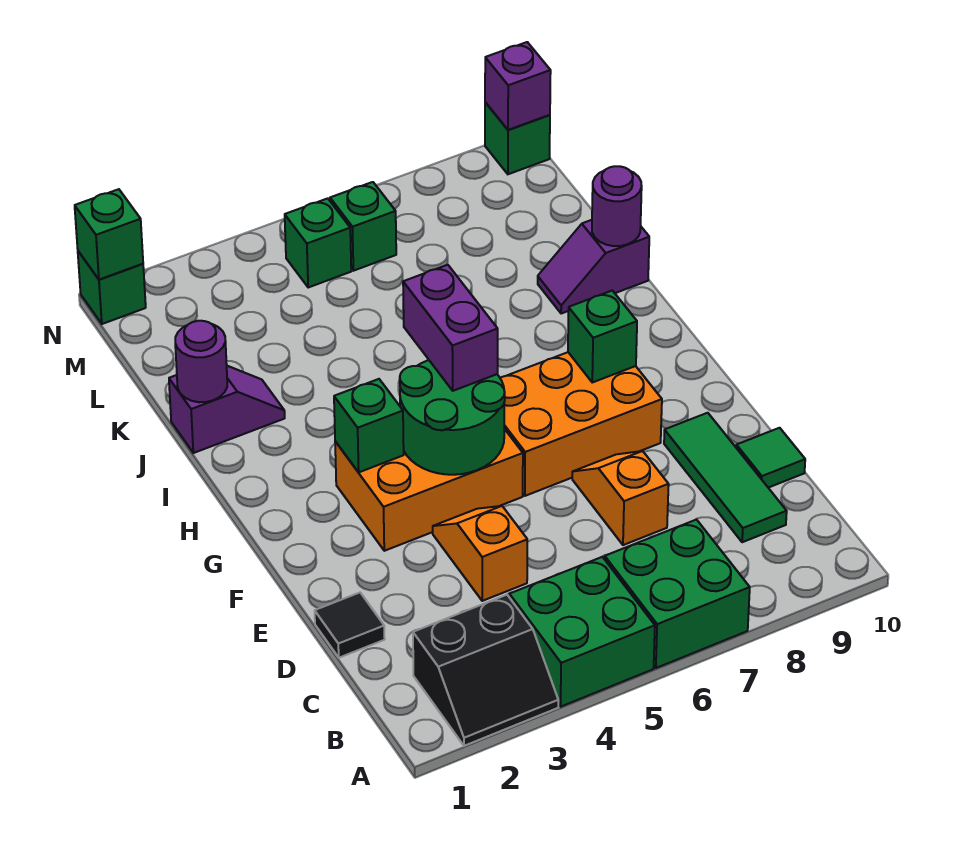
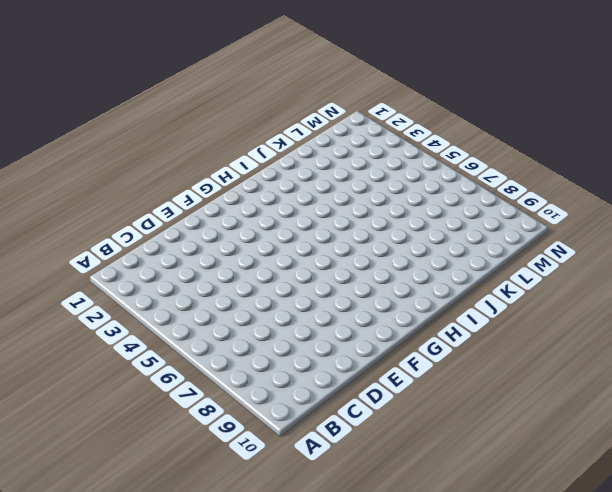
none -> black slope A2:B3 level 1 top B
none -> green brick A4:B5 level 1
none -> green brick A6:B7 level 1

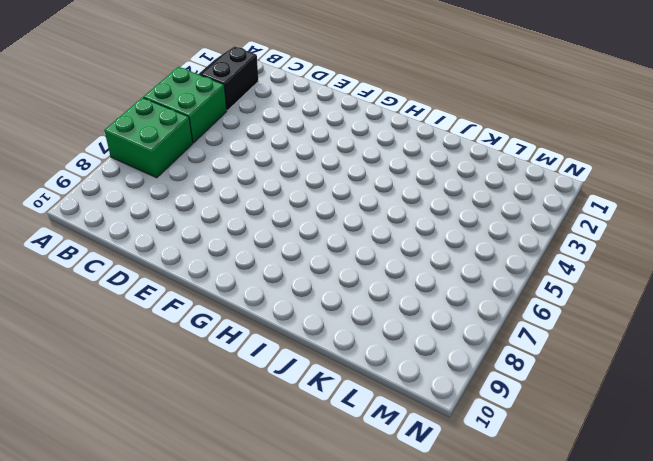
none -> green tile C9:E9 level 1
none -> black tile D1 level 1
none -> orange slope D4:E4 level 1 top D

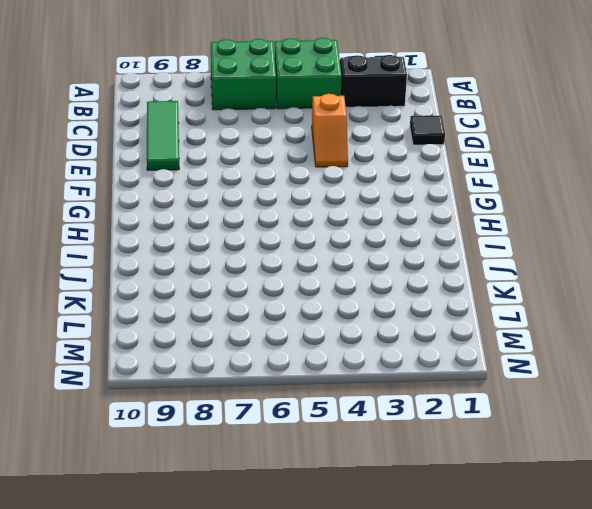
none -> orange slope D7:E7 level 1 top D
none -> green tile D10 level 1
none -> orange brick F3:G5 level 1

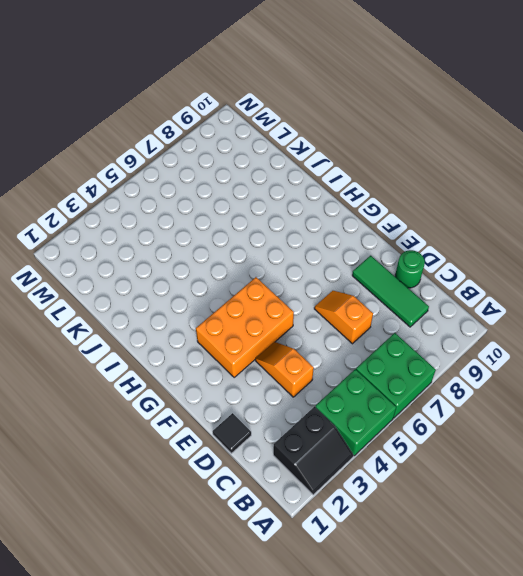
green round brick D10 level 1 -> green tile D10 level 1
none -> orange brick F6:G8 level 1
none -> purple slope J1:J2 level 1 top 1
none -> purple slope J9:J10 level 1 top 10

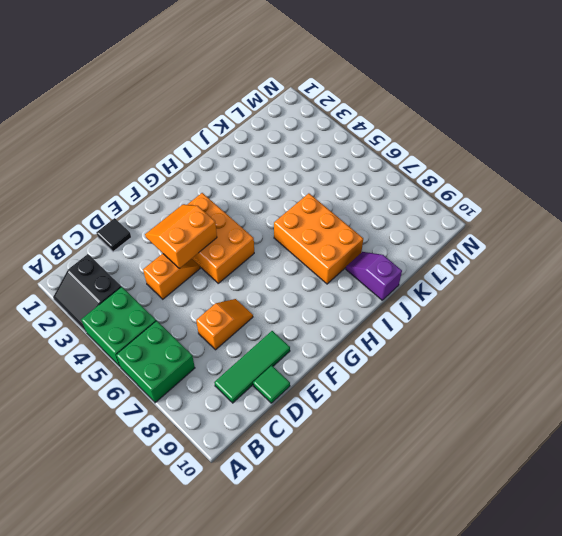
orange slope E3:F4 level 2 top 4 -> green round brick F4:G5 level 2
orange brick I6:J8 level 1 -> orange brick F6:G8 level 1
none -> purple slope J1:J2 level 1 top 1
none -> green brick M5 level 1
none -> green brick M6 level 1

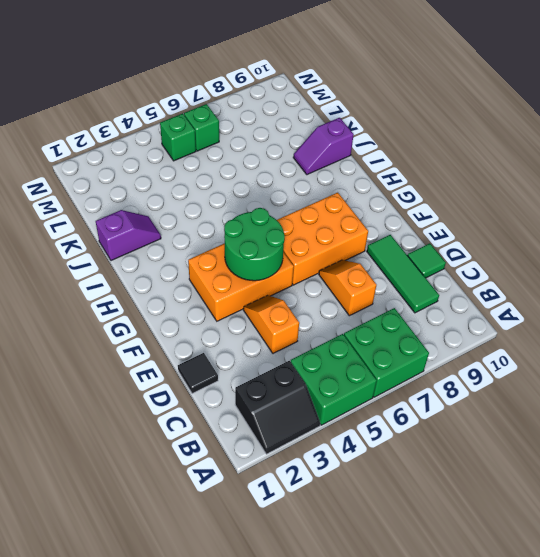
none -> green brick N1 level 1
none -> green brick N10 level 1
none -> green brick G3 level 2

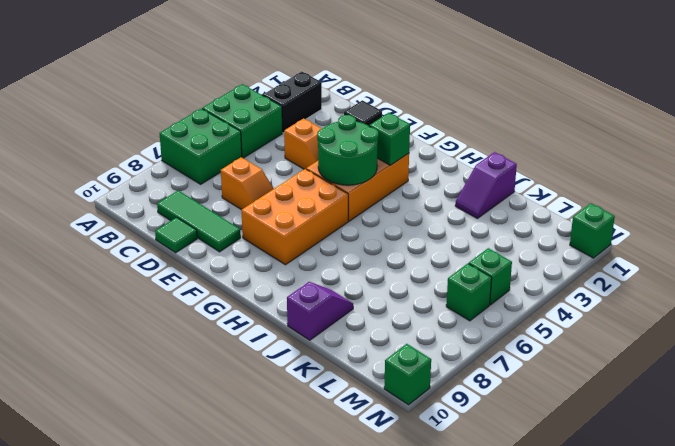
none -> green brick G8 level 2
none -> purple round brick J1 level 2
none -> purple round brick J10 level 2

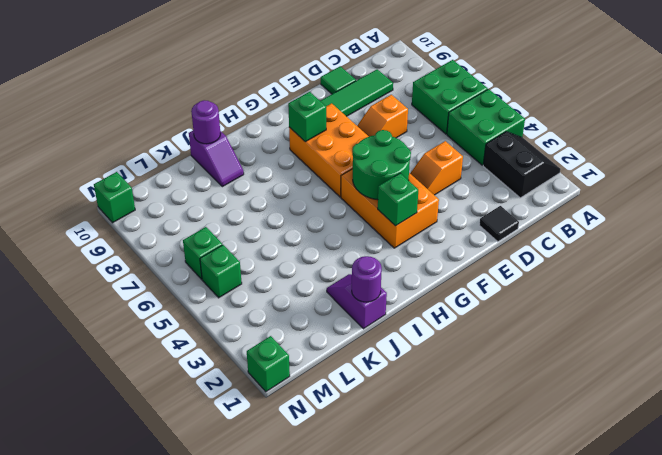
none -> green brick N1 level 2
none -> purple brick N10 level 2
none -> purple brick G5:H5 level 3

